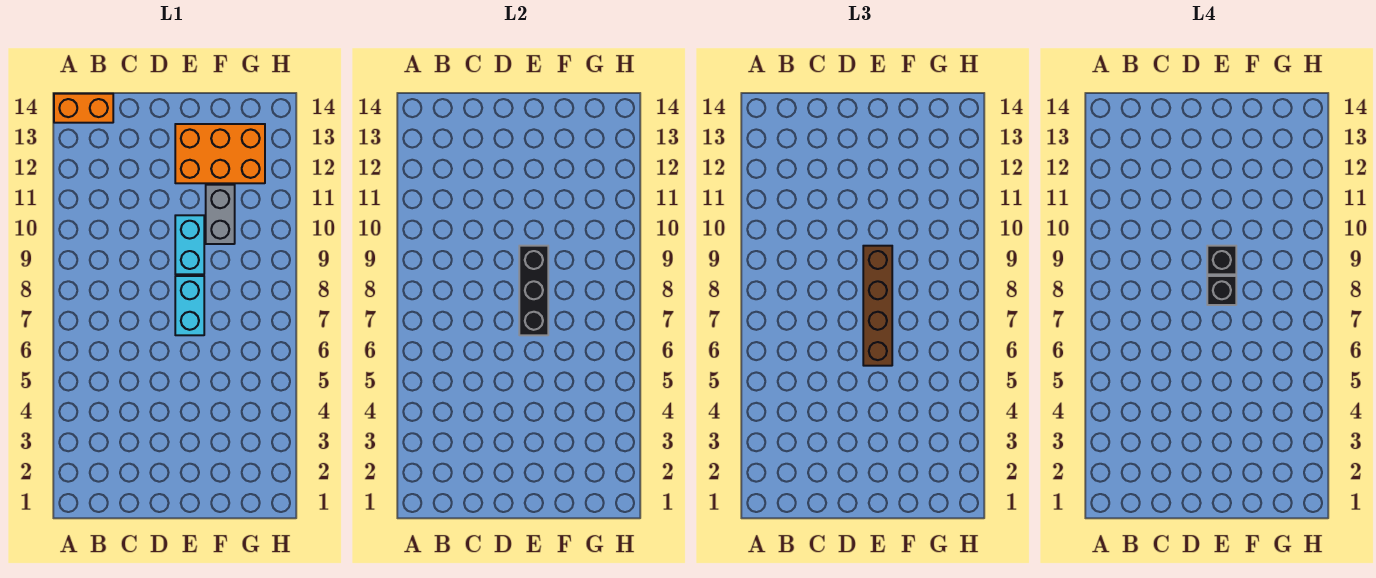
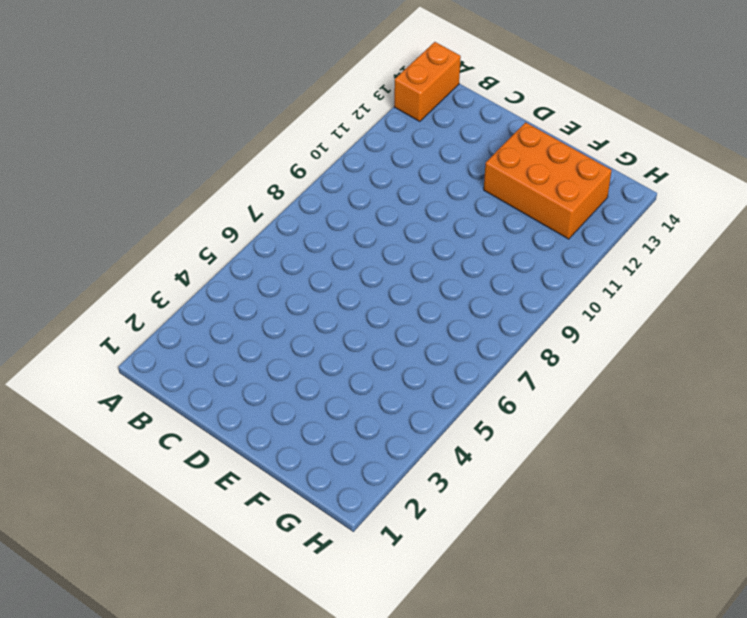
orange brick A13:A14 level 1 -> orange brick A14:B14 level 1
none -> cyan brick E7:E8 level 1
none -> cyan brick E9:E10 level 1

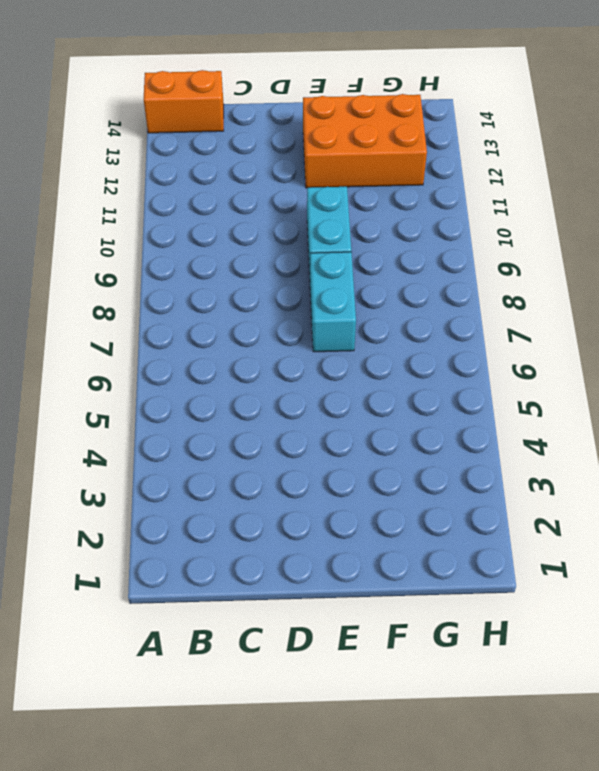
none -> grey brick F10:F11 level 1
none -> black brick E7:E9 level 2

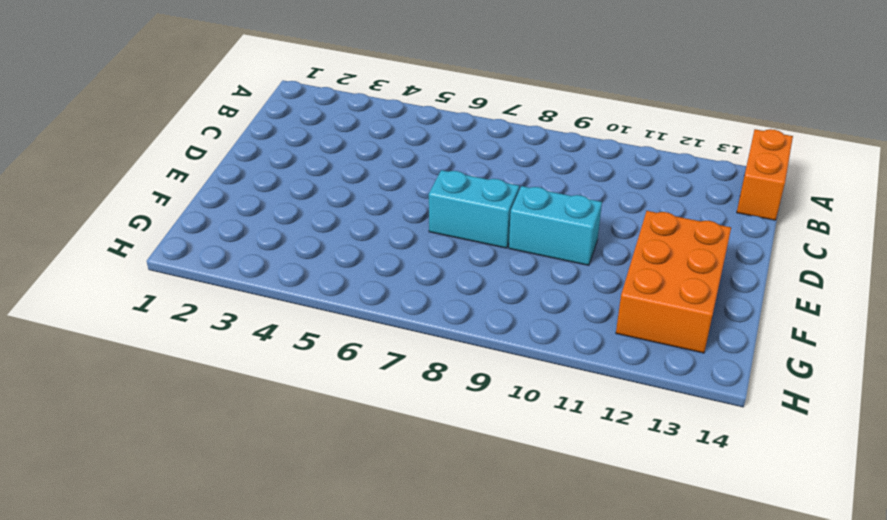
none -> grey brick F10:F11 level 1
none -> black brick E7:E9 level 2

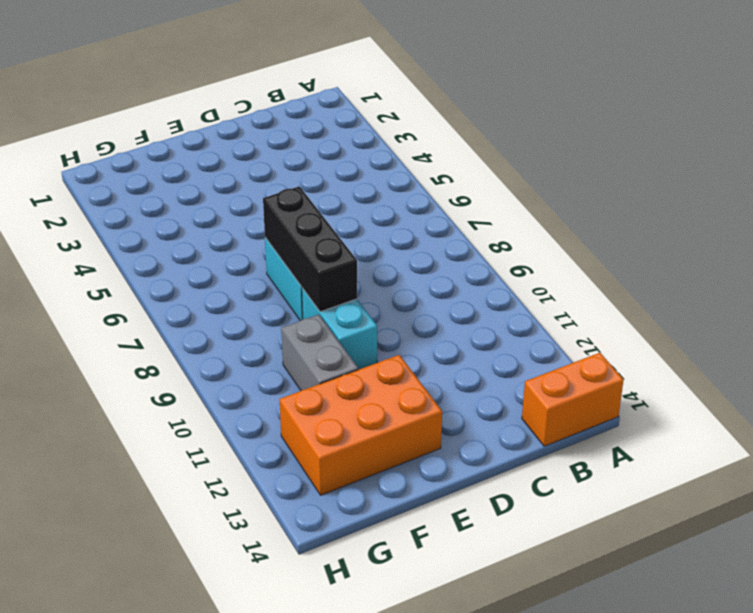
none -> brown brick E6:E9 level 3
none -> black brick E8 level 4

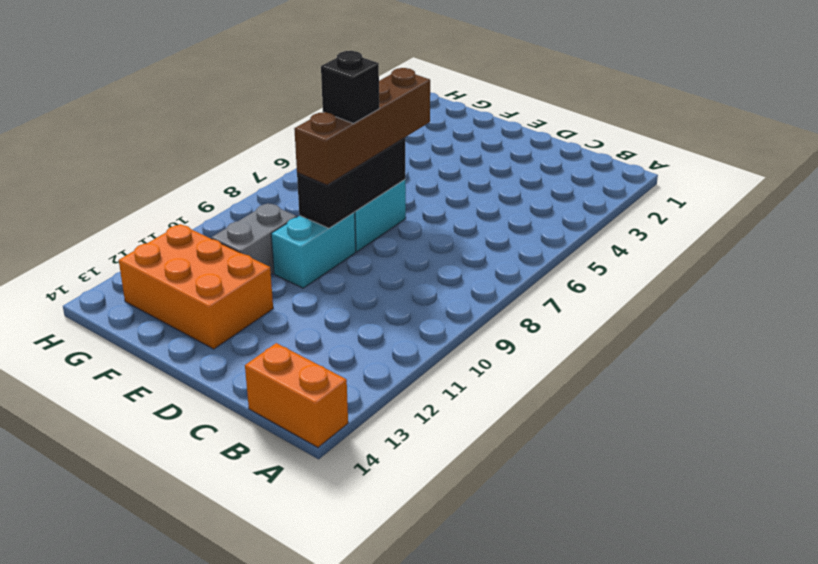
none -> black brick E9 level 4

